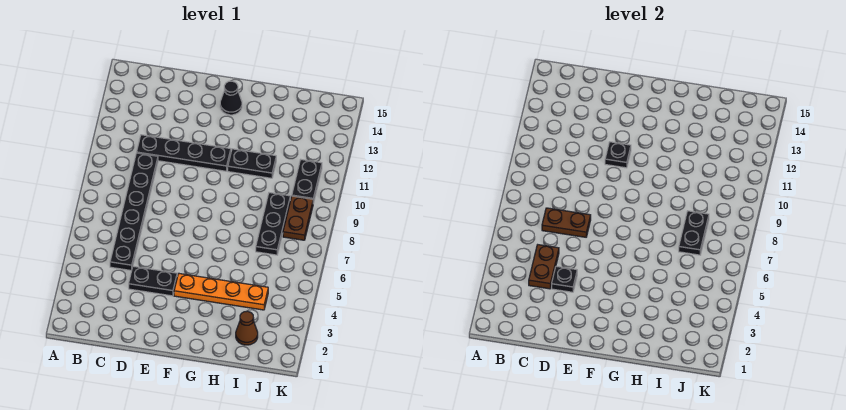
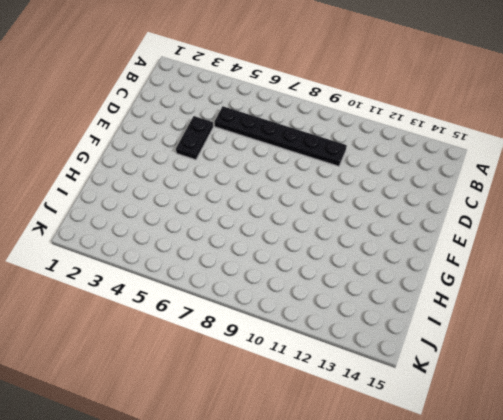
none -> black plate C11:F11 level 1
none -> orange plate F4:I4 level 1
none -> black cone F14 level 1

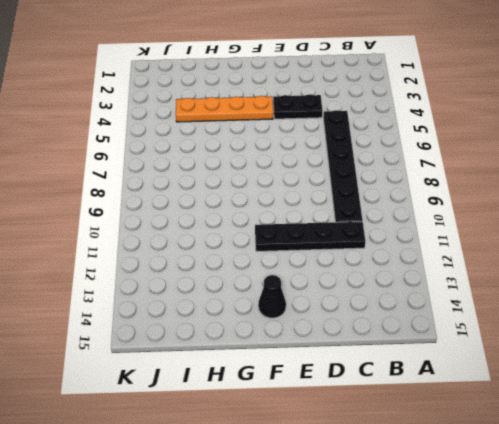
none -> black plate G11:H11 level 1
none -> brown cone I2 level 1
none -> black plate I7:I9 level 1

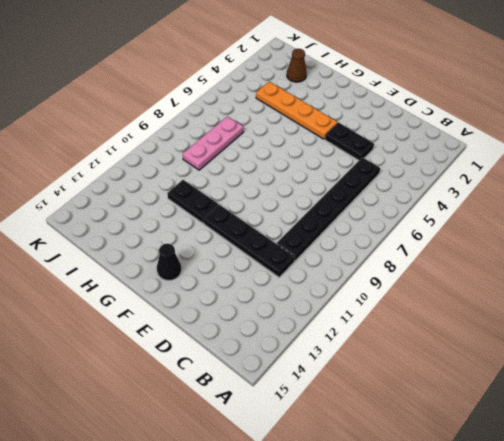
pink plate I7:I9 level 1 -> black plate I7:I9 level 1
none -> brown plate J8:J9 level 1
none -> black plate J10:J11 level 1
none -> brown plate C4:C5 level 2

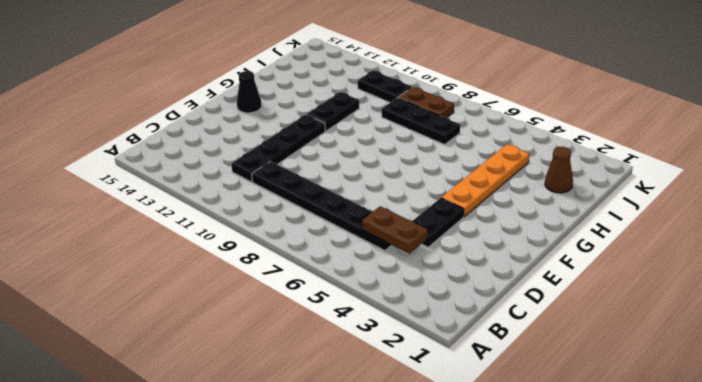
none -> brown plate C7:D7 level 2
none -> black plate D4 level 2
none -> black plate E11 level 2

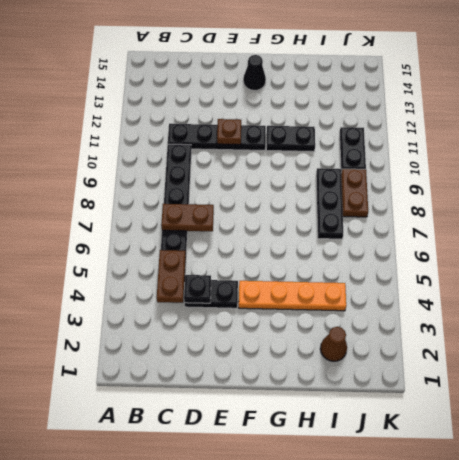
brown plate E11 level 2 -> black plate E11 level 2
none -> black plate I7:I8 level 2

